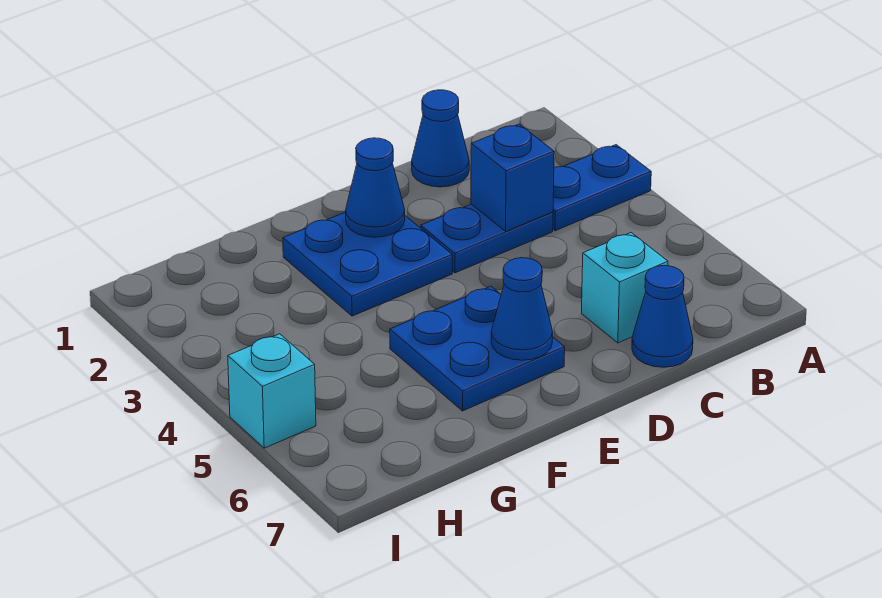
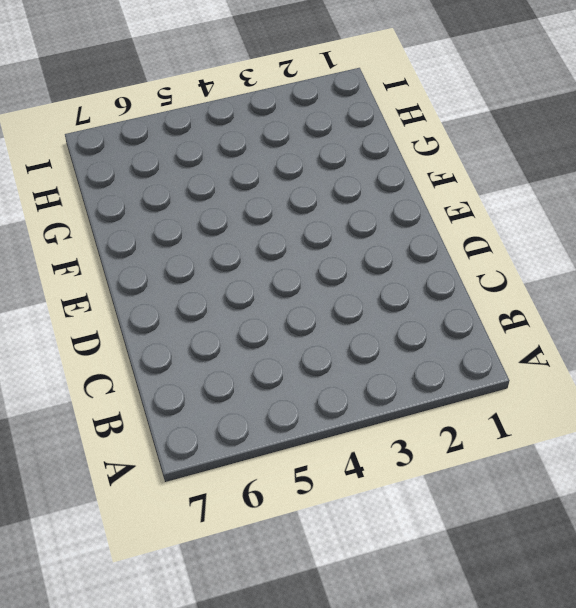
none -> blue plate A3:B3 level 1
none -> blue cone C1 level 1

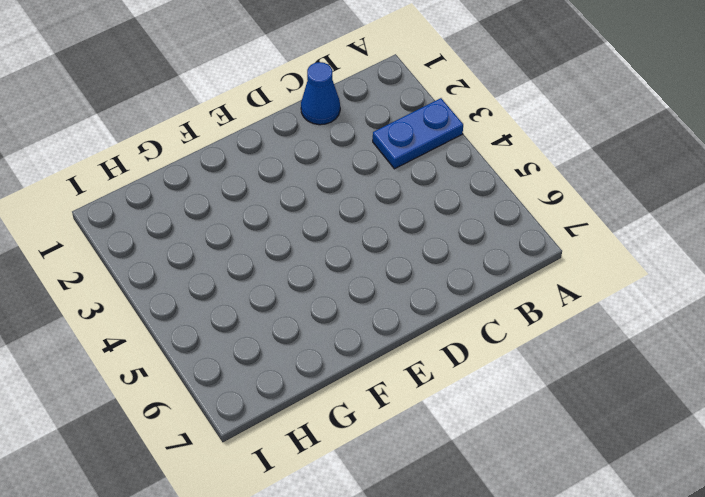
none -> blue plate C3:D3 level 1
none -> cyan brick C6 level 1

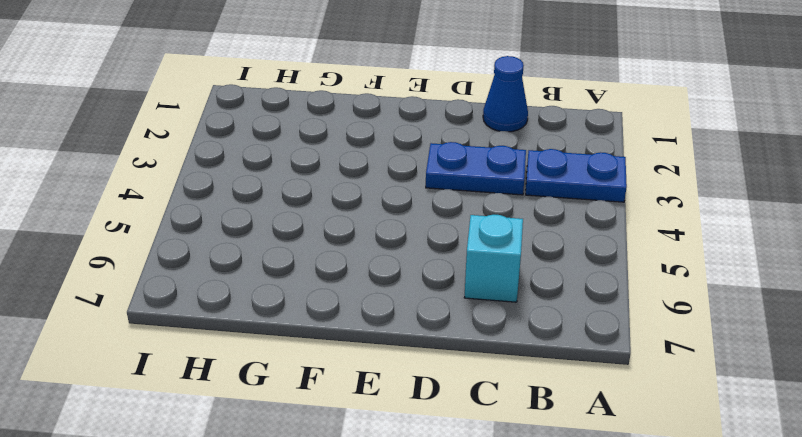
none -> blue cone C7 level 1
none -> blue plate E2:F3 level 1

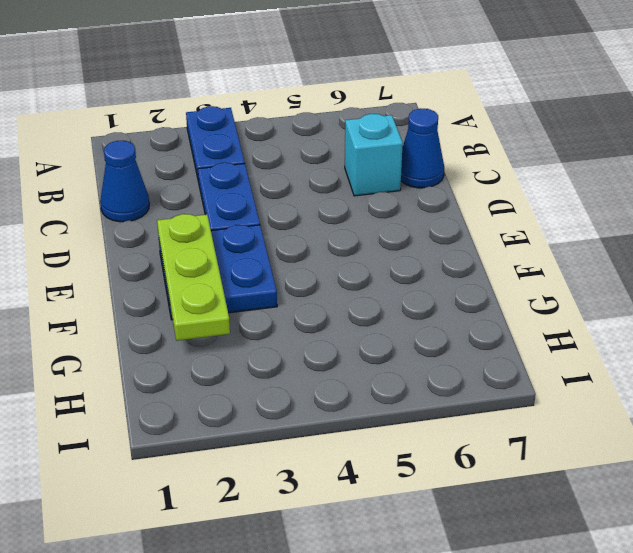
lime plate E2:G2 level 2 -> blue cone E2 level 2
none -> blue plate E5:F6 level 1
none -> cyan brick I5 level 1

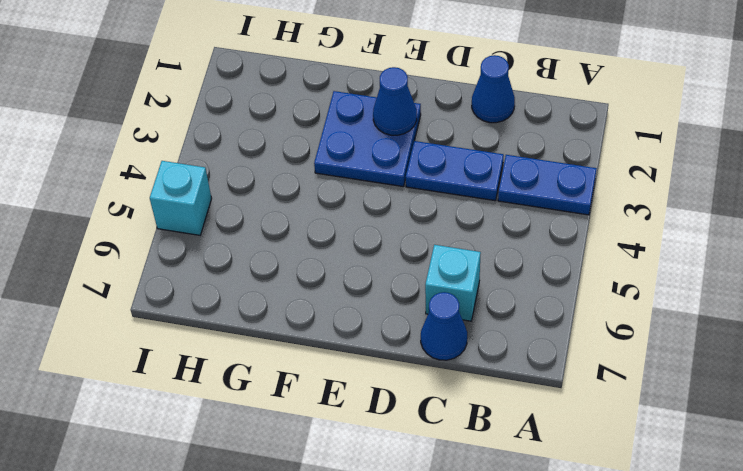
none -> blue plate E5:F6 level 1
none -> blue brick C3 level 2

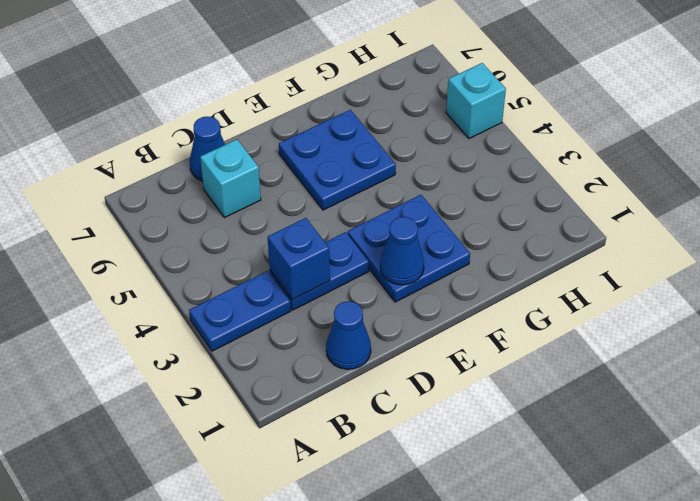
none -> blue cone E6 level 2

